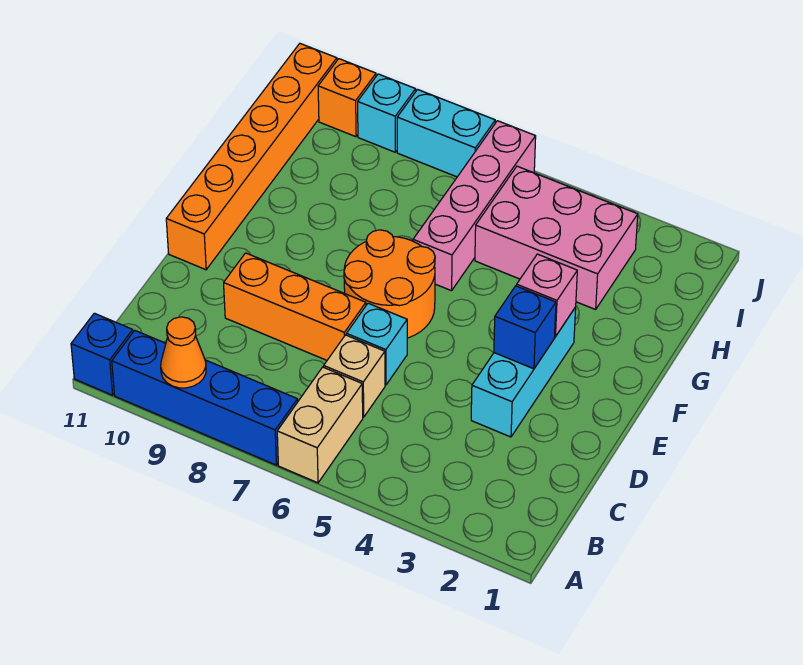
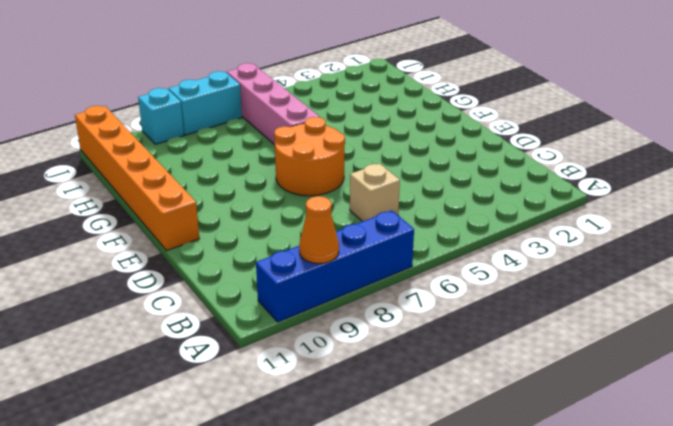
none -> tan brick A6:B6 level 1
none -> blue brick A11 level 1
none -> cyan brick D3:F3 level 1

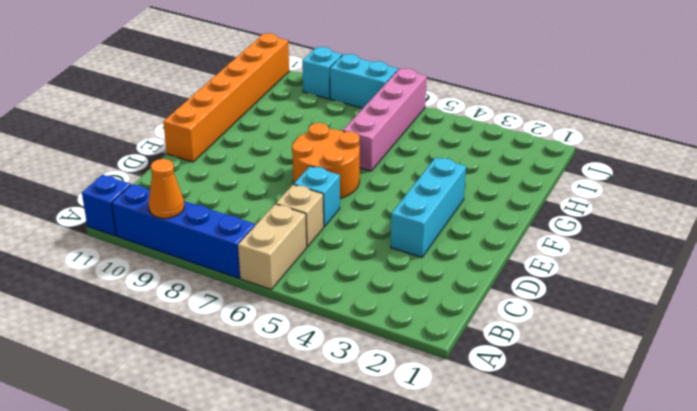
none -> orange brick D7:D9 level 1
none -> pink brick H3:I5 level 1
none -> orange brick J10 level 1

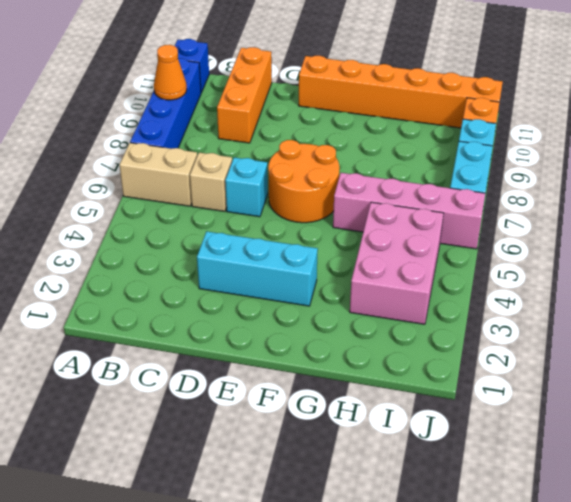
orange brick C9:C11 level 1 -> orange brick D7:D9 level 1
none -> blue brick E3 level 2
none -> pink brick F3 level 2

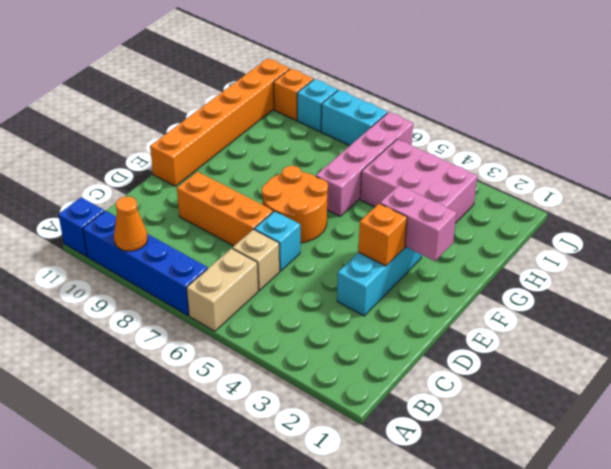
orange brick E3 level 2 -> blue brick E3 level 2
pink brick F2:F3 level 2 -> pink brick F3 level 2

